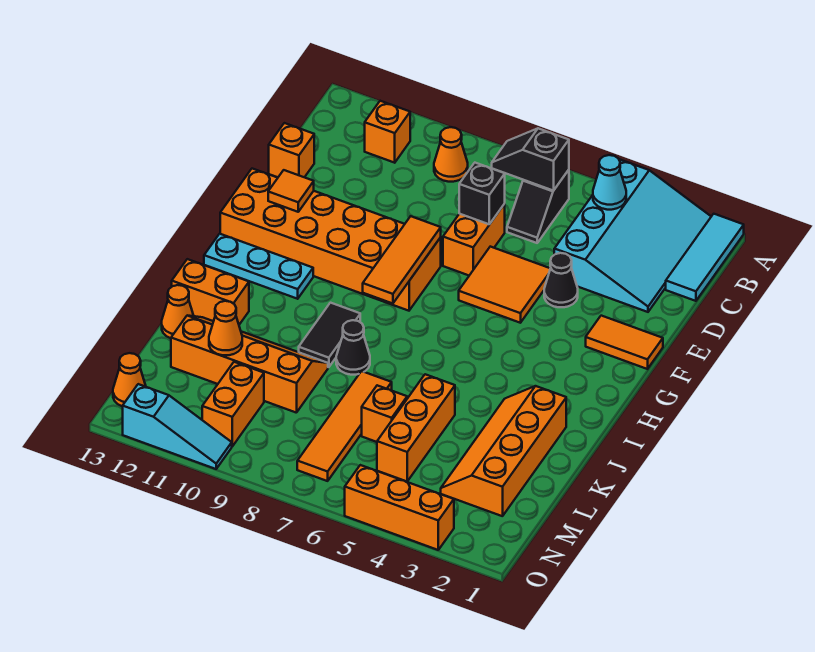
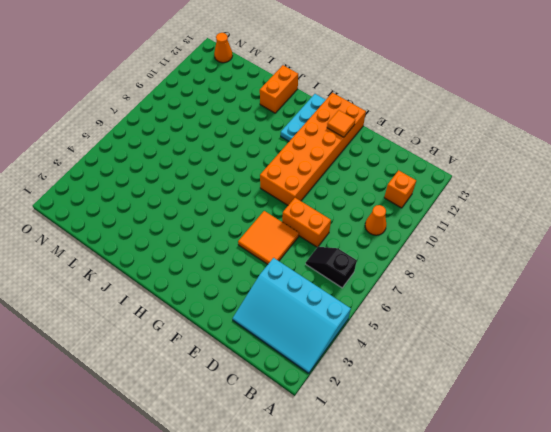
none -> cyan tile A1:C1 level 1
none -> orange brick D13 level 1
none -> black cone E4 level 1
none -> orange tile F1:F2 level 1

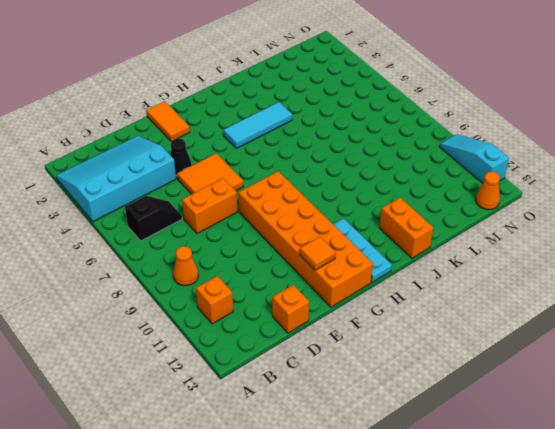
cyan tile H4:J4 level 1 -> cyan tile A1:C1 level 1
none -> black tile I9:J9 level 1
none -> orange slope J2:M3 level 1 top 2
none -> black cone J8 level 1
none -> orange brick K5:M5 level 1

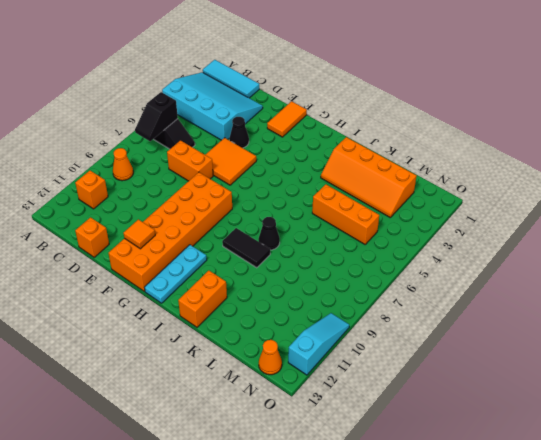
none -> orange tile K7:N7 level 1
none -> orange slope K9:L12 level 1 top L
none -> orange cone K13 level 1
none -> orange brick L6 level 1

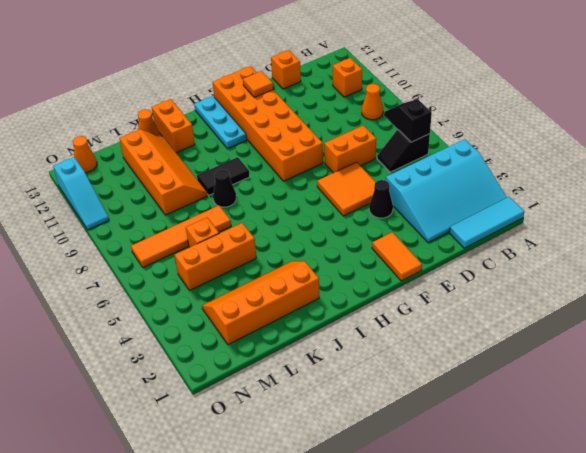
none -> orange brick M10:N10 level 1
none -> orange brick O3:O5 level 1
none -> cyan cone B4 level 2
none -> black brick D7 level 2

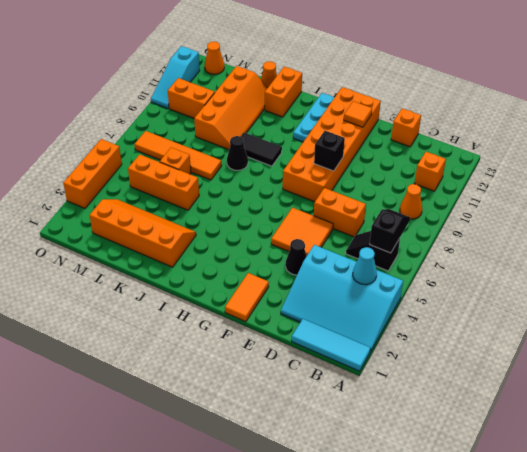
black brick F9 level 2 -> black brick D7 level 2
none -> orange tile F8:H8 level 2
none -> orange cone L11 level 2

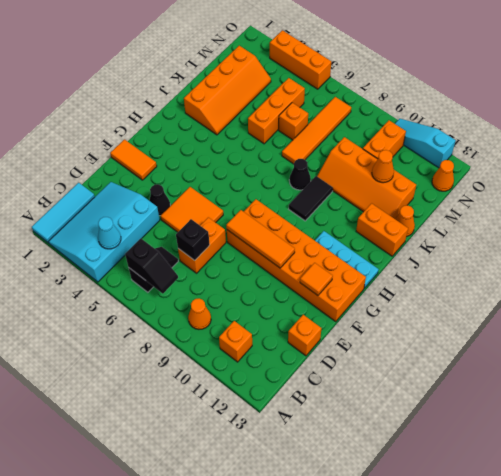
orange tile F8:F10 level 2 -> orange tile F8:H8 level 2

